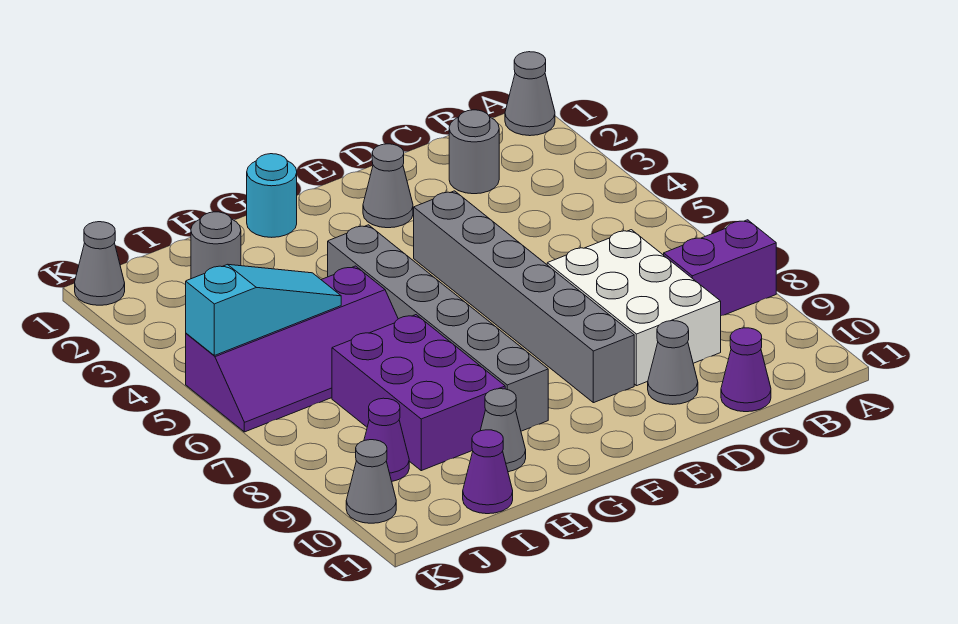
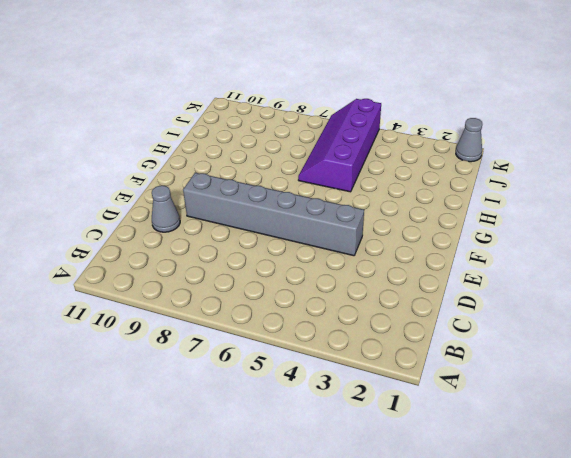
none -> grey cone A1 level 1
none -> purple brick A8:B8 level 1
none -> grey round brick C2 level 1

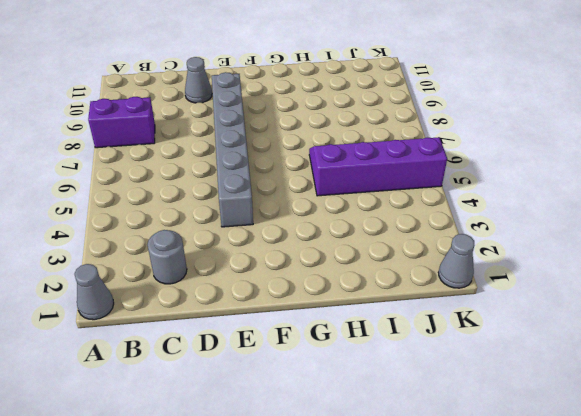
none -> white brick C7:D9 level 1
none -> purple cone C11 level 1
none -> grey cone E2 level 1

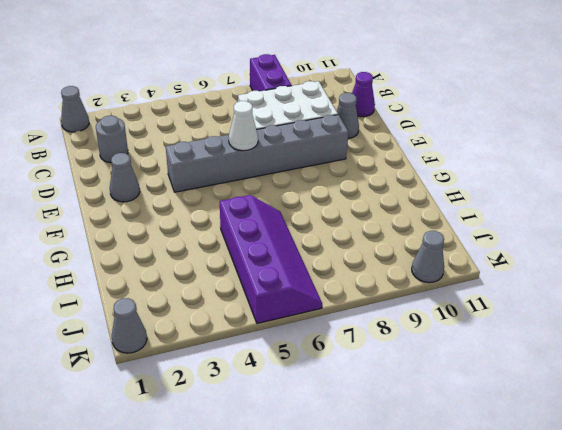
white cone E6 level 2 -> none
none -> cyan round brick G1 level 1
none -> grey brick G4:G9 level 1
none -> purple brick H7:I9 level 1

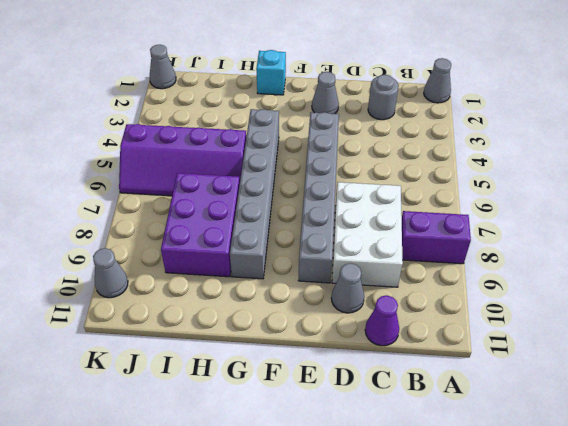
cyan brick G1 level 1 -> cyan round brick G1 level 1
none -> grey cone H10 level 1
none -> grey round brick I2 level 1
none -> purple cone I11 level 1

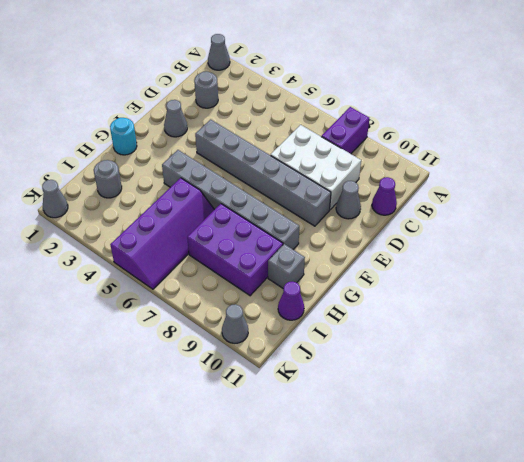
grey brick H10 level 1 -> grey cone H10 level 1
none -> purple cone J9 level 1
none -> cyan slope I5:K5 level 2 top K

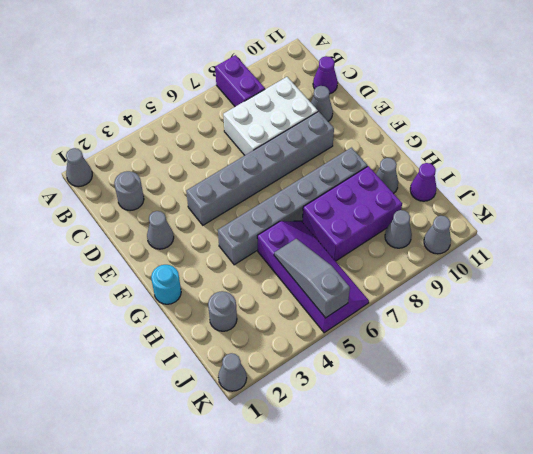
grey slope I5:K5 level 2 top K -> cyan slope I5:K5 level 2 top K
grey cone J9 level 1 -> purple cone J9 level 1

